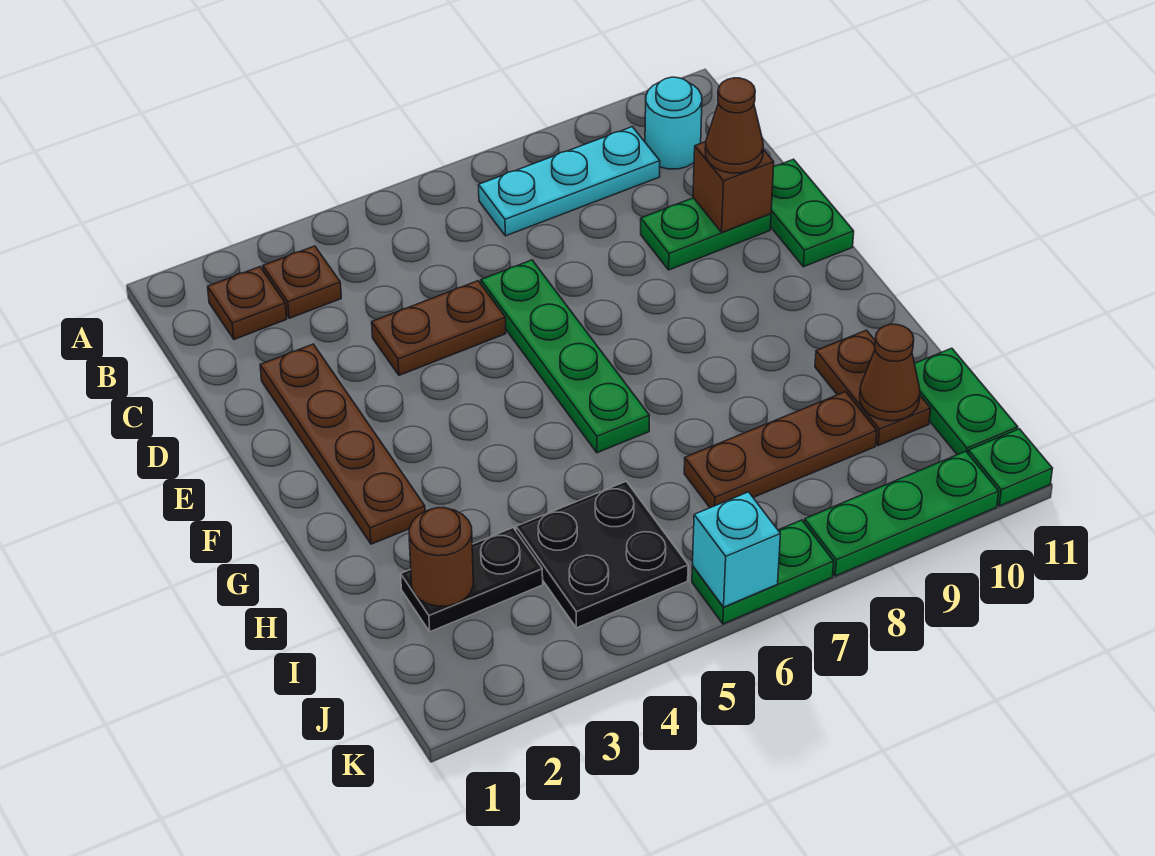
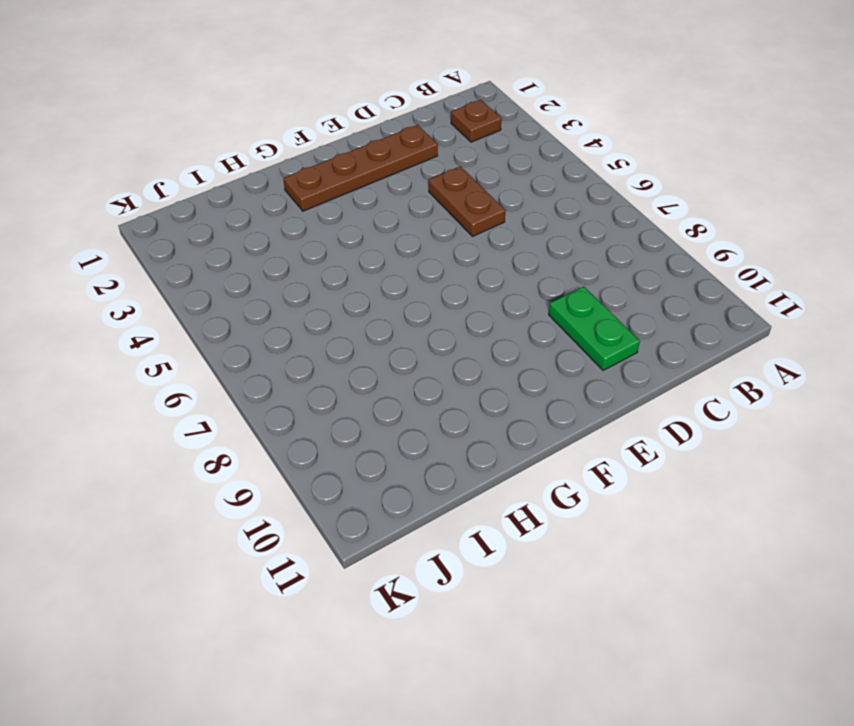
none -> brown plate B3 level 1
none -> cyan plate B7:B9 level 1
none -> cyan round brick B10 level 1

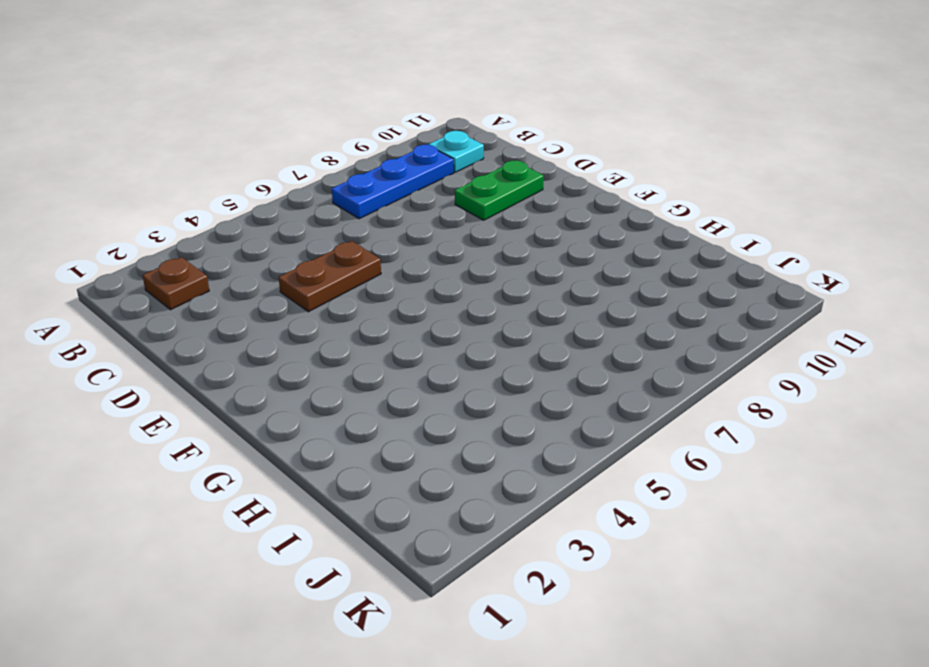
blue plate B7:B9 level 1 -> cyan plate B7:B9 level 1
cyan plate B10 level 1 -> cyan round brick B10 level 1
none -> brown plate B3 level 1
none -> brown plate D2:G2 level 1
none -> green plate D6:G6 level 1

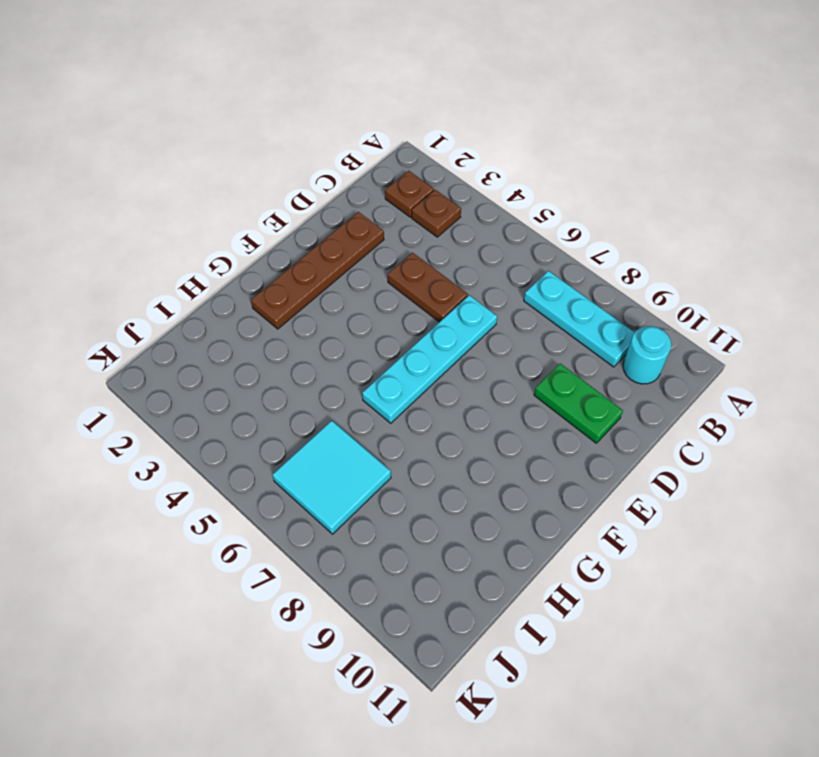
cyan plate D6:G6 level 1 -> green plate D6:G6 level 1
cyan tile I6:J7 level 1 -> brown plate I7:I9 level 1
none -> green plate D11:E11 level 1
none -> brown plate H10:I10 level 1
none -> black plate I2:I3 level 1

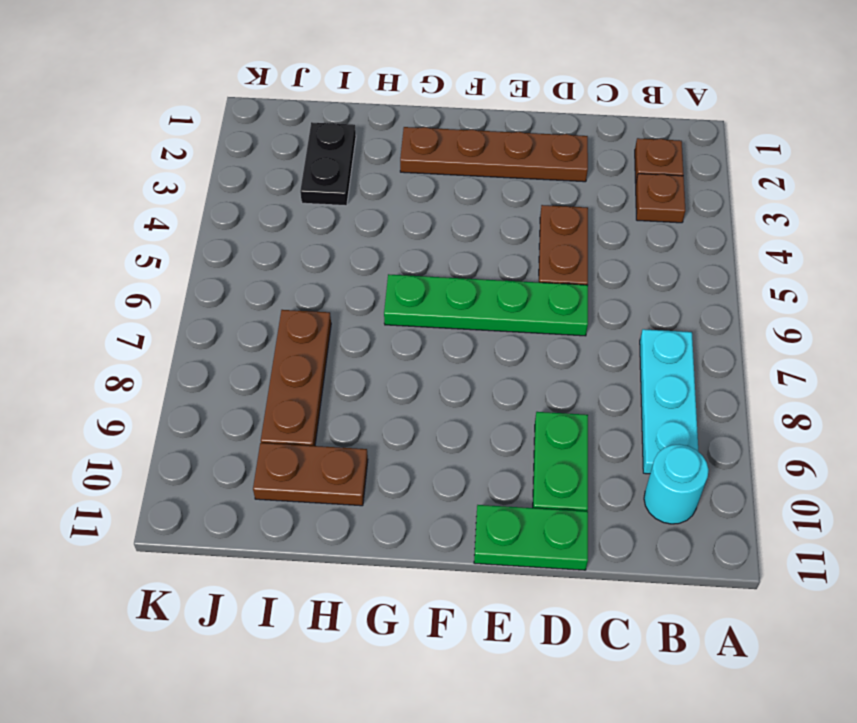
none -> black plate I4:J5 level 1
none -> green plate I11:J11 level 1
none -> green plate K6:K7 level 1

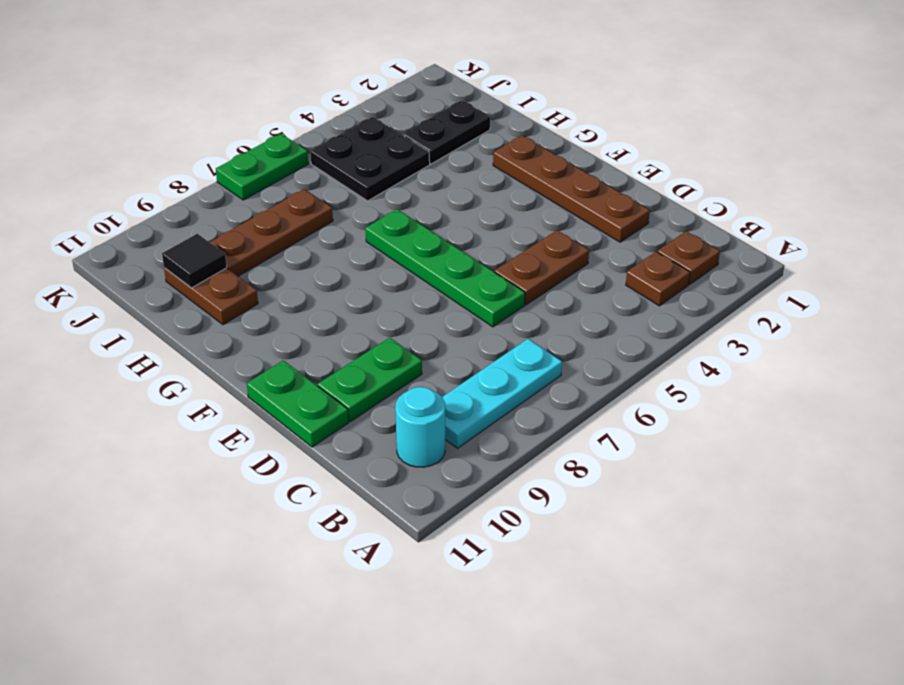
black tile I10 level 2 -> brown cone I10 level 2
none -> green plate I11:J11 level 1
none -> green plate K8:K10 level 1
none -> green plate K11 level 1

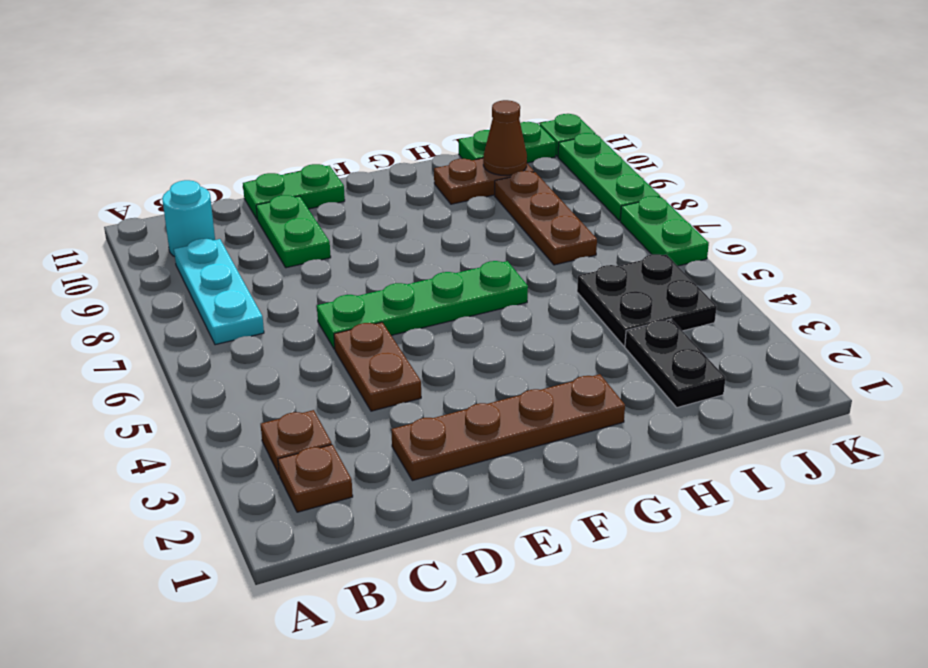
none -> brown brick D10 level 2
none -> brown round brick I2 level 2
none -> cyan brick K6 level 2

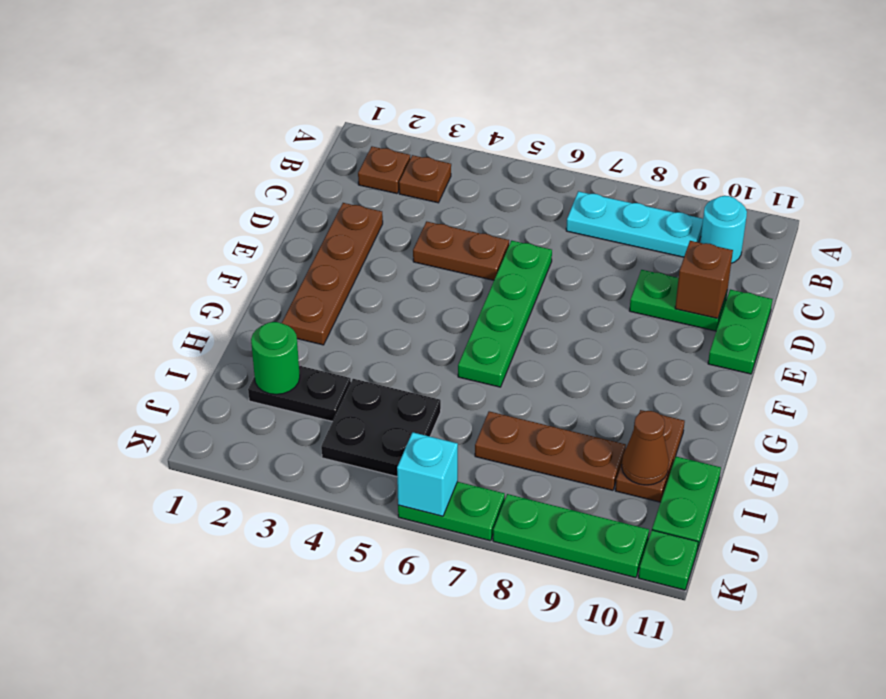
green round brick I2 level 2 -> brown round brick I2 level 2
none -> brown cone D10 level 3

